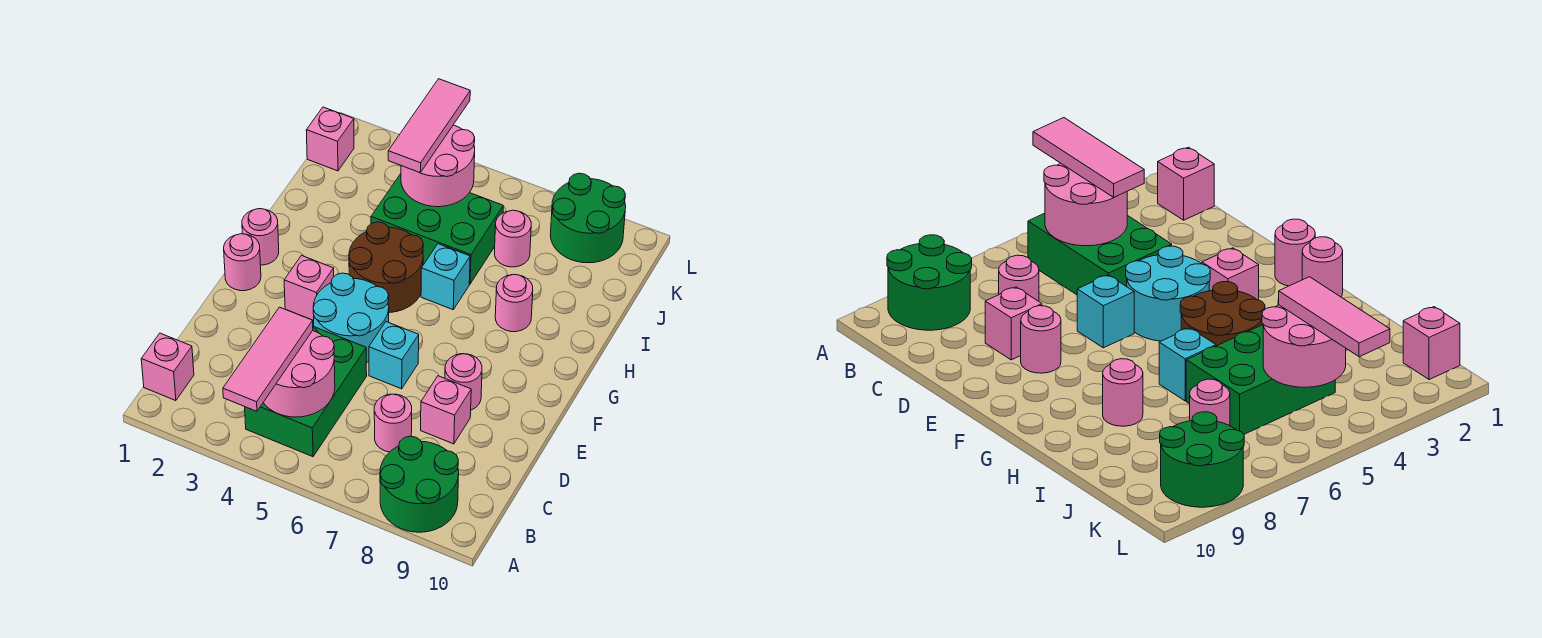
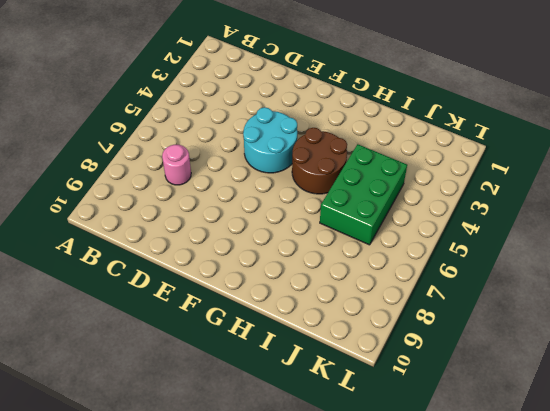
none -> green round brick A8:B9 level 1
none -> pink brick B1 level 1
none -> green brick B4:D5 level 1

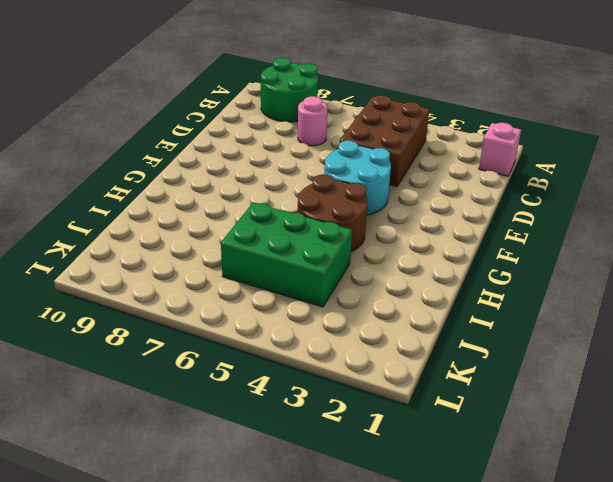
brown brick B4:D5 level 1 -> green brick B4:D5 level 1
none -> pink brick D8 level 1
none -> cyan brick E6 level 1
none -> pink round brick E8 level 1

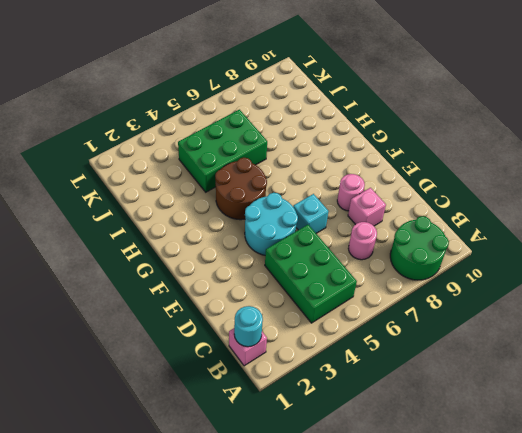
cyan round brick B1 level 2 -> none
none -> pink round brick F1 level 1
none -> pink brick F3 level 1
none -> pink round brick G1 level 1

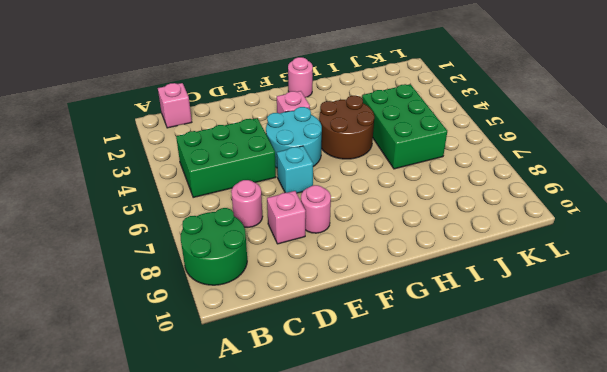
none -> pink round brick F1 level 1
none -> cyan brick H6 level 1
none -> pink round brick H8 level 1

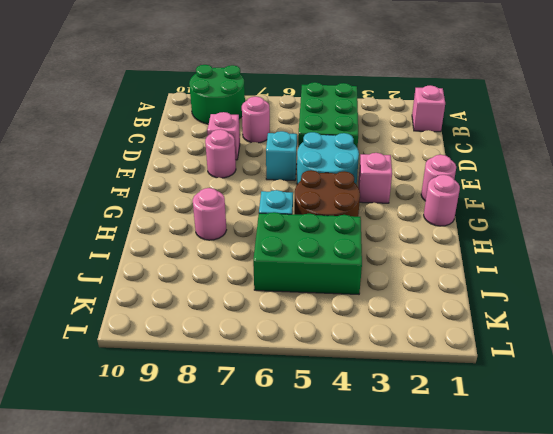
none -> pink round brick J7 level 1
none -> pink brick K1 level 1
none -> green round brick K8:L9 level 1

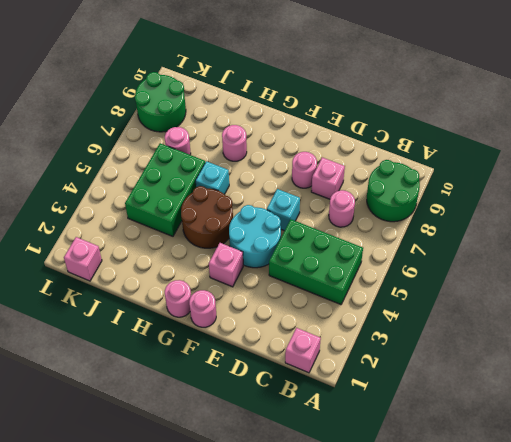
none -> pink round brick B4:C5 level 2
none -> pink round brick J4:K5 level 2
none -> pink tile A4:C4 level 3

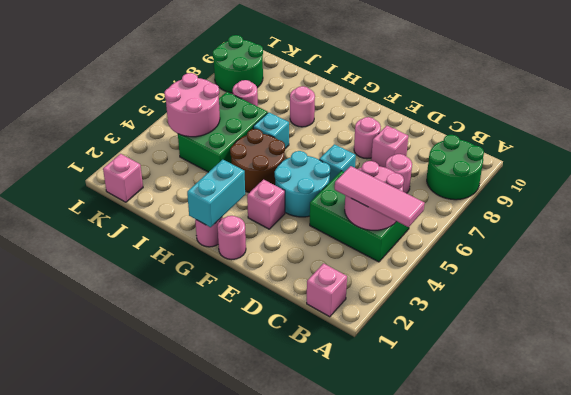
cyan brick G1:G2 level 2 -> none
none -> pink tile J4:L4 level 3

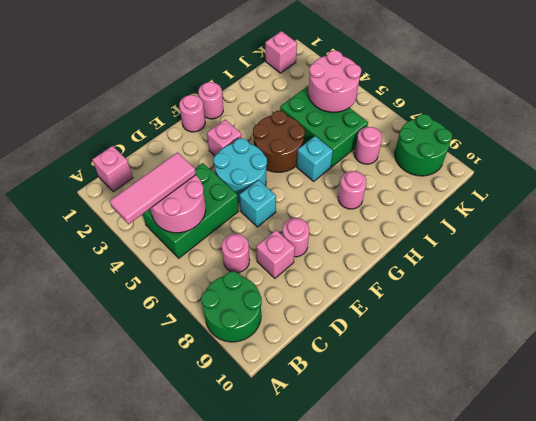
none -> pink tile J4:L4 level 3

